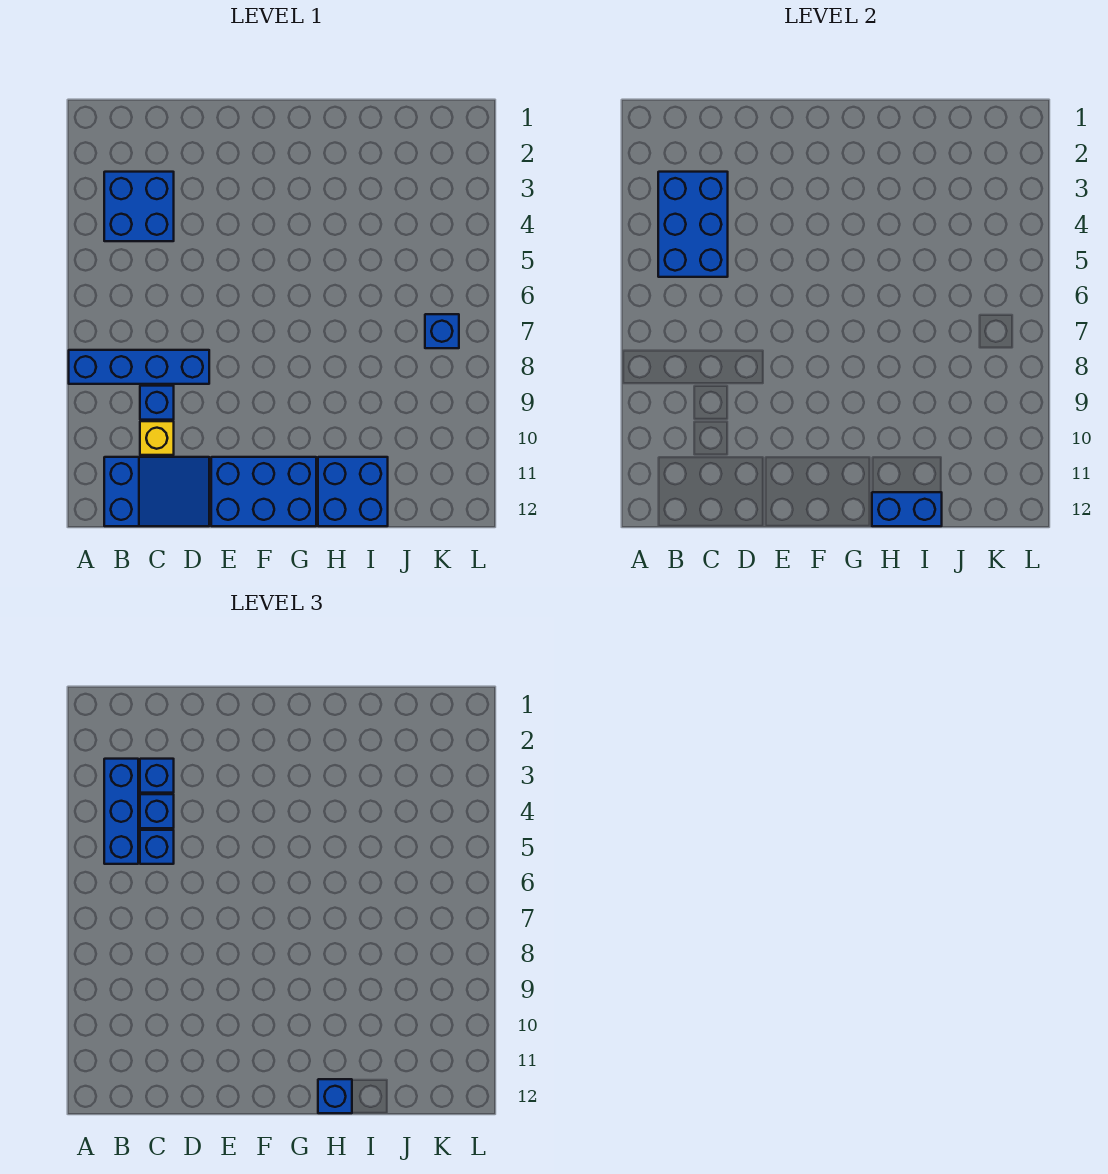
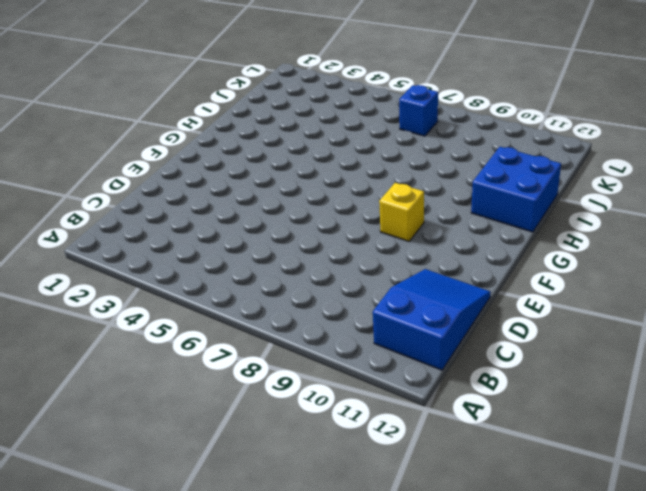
yellow brick F9 level 1 -> yellow brick C10 level 1
none -> blue brick A8:D8 level 1
none -> blue brick B3:C4 level 1
none -> blue brick C9 level 1

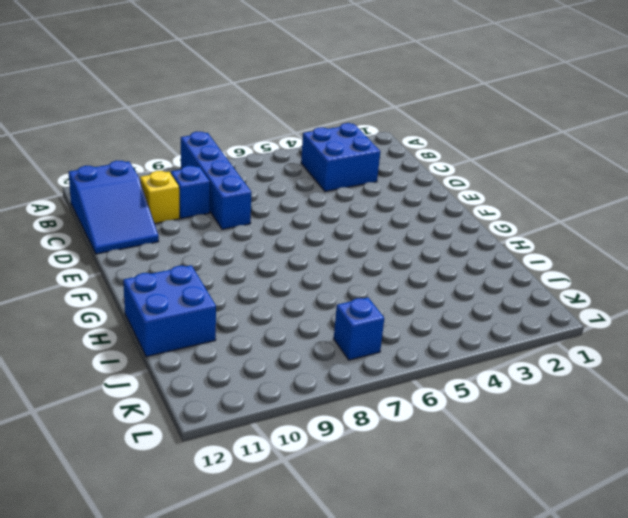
none -> blue brick E11:G12 level 1
none -> blue brick B3:C5 level 2
none -> blue brick H12:I12 level 2

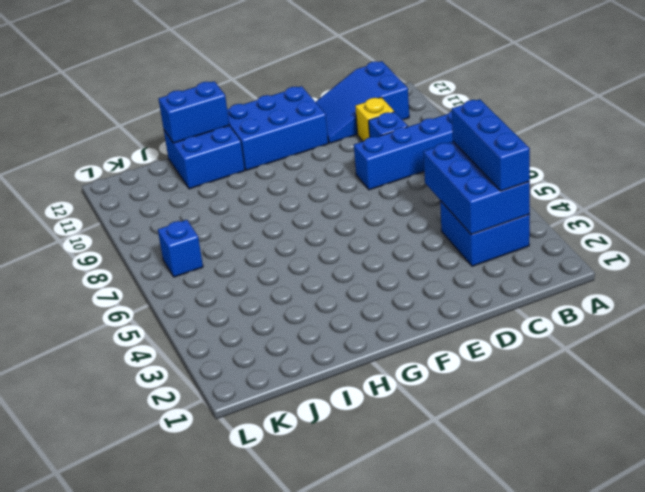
none -> blue brick C3 level 3
none -> blue brick C4 level 3
none -> blue brick C5 level 3

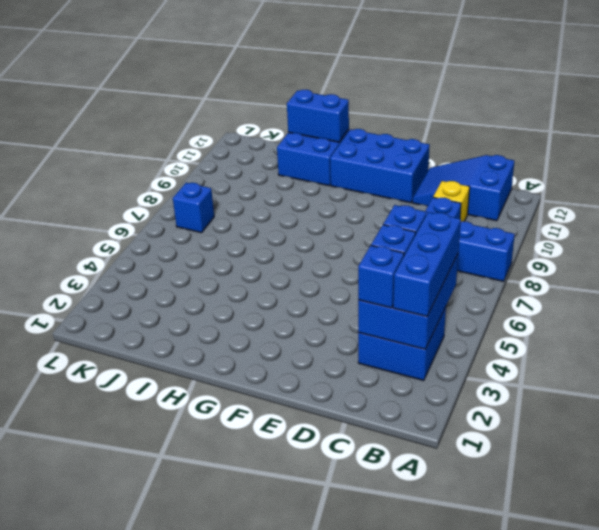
none -> blue brick H12 level 3

